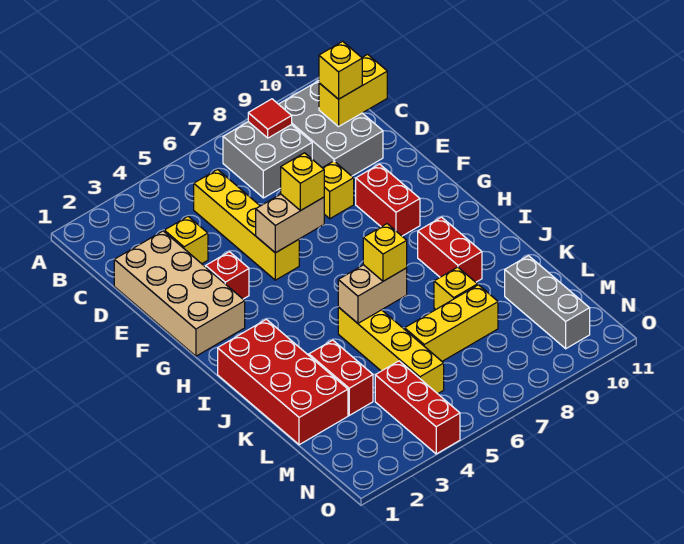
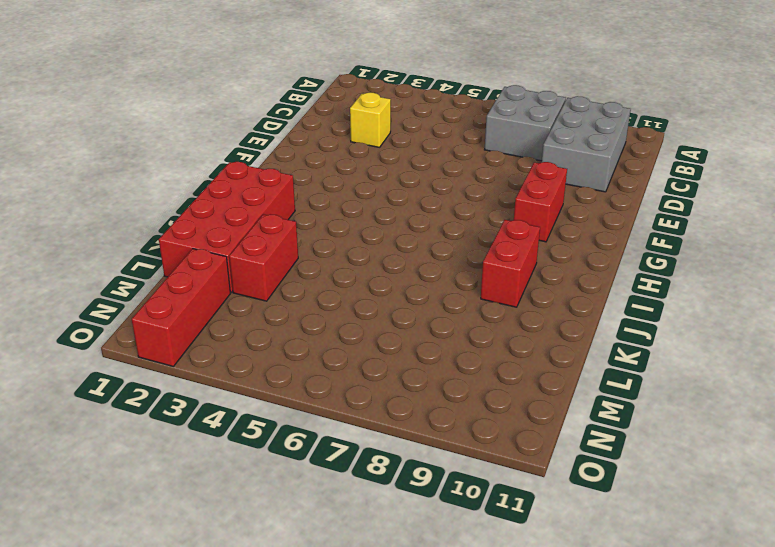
red brick M2:O2 level 1 -> red brick M4:O4 level 1
none -> yellow brick C5:F5 level 1
none -> tan brick D1:G2 level 1
none -> yellow brick E8 level 1

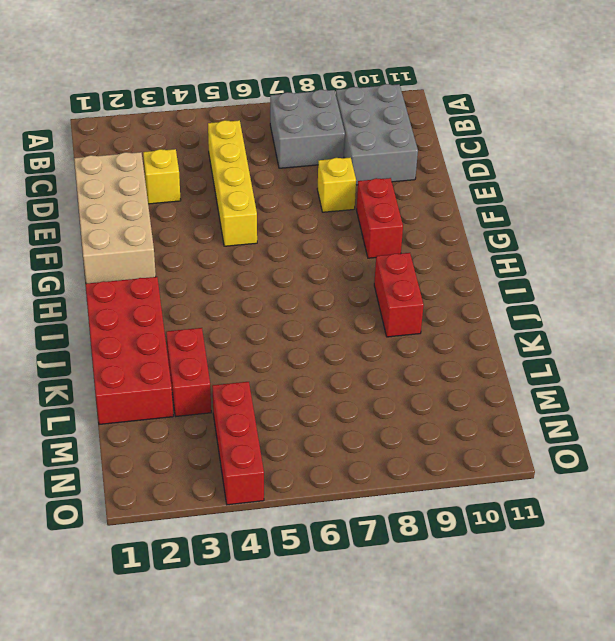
none -> red brick F3 level 1
none -> yellow brick J5:M5 level 1
none -> yellow brick K8 level 1

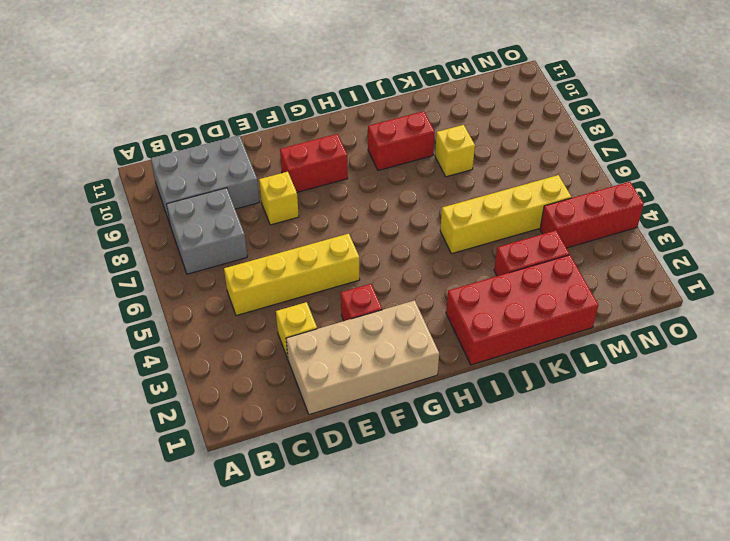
none -> yellow brick L6:L8 level 1
none -> grey brick L10:N10 level 1
none -> red tile B8 level 2

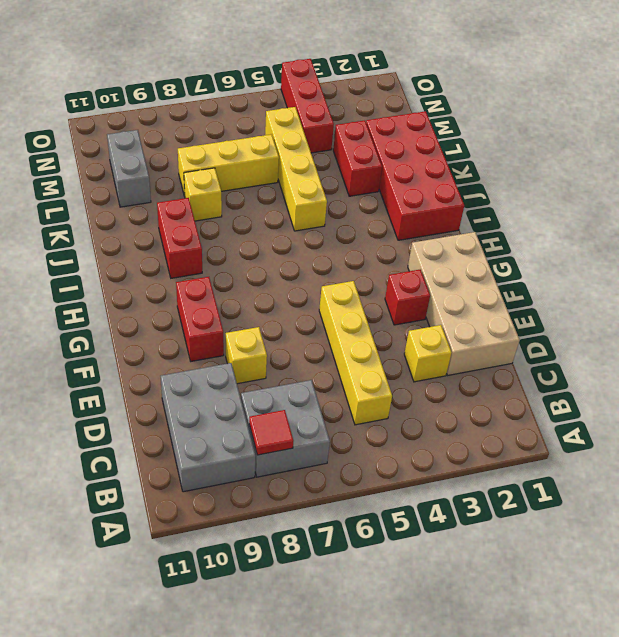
grey brick L10:M10 level 1 -> grey brick L10:N10 level 1
none -> yellow brick C10:C11 level 2
none -> tan brick F5:F6 level 2
none -> tan brick J5:J6 level 2

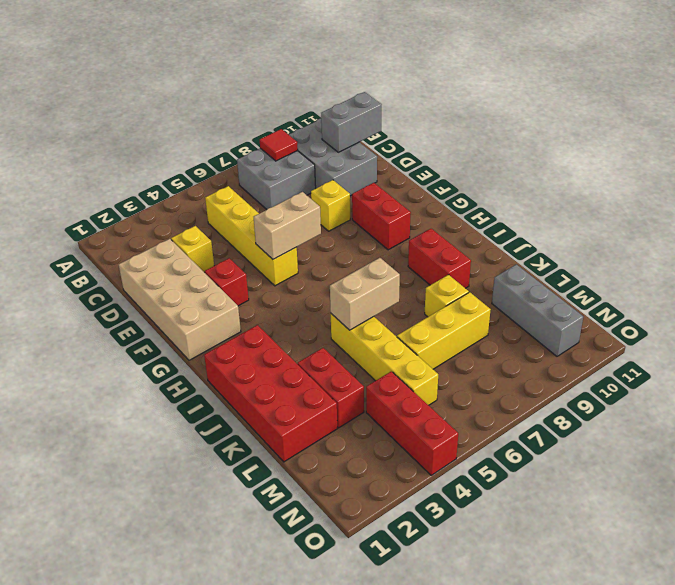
grey brick C10:C11 level 2 -> yellow brick C10:C11 level 2
none -> yellow brick C10 level 3
none -> yellow brick F6 level 3
none -> yellow brick J6 level 3

